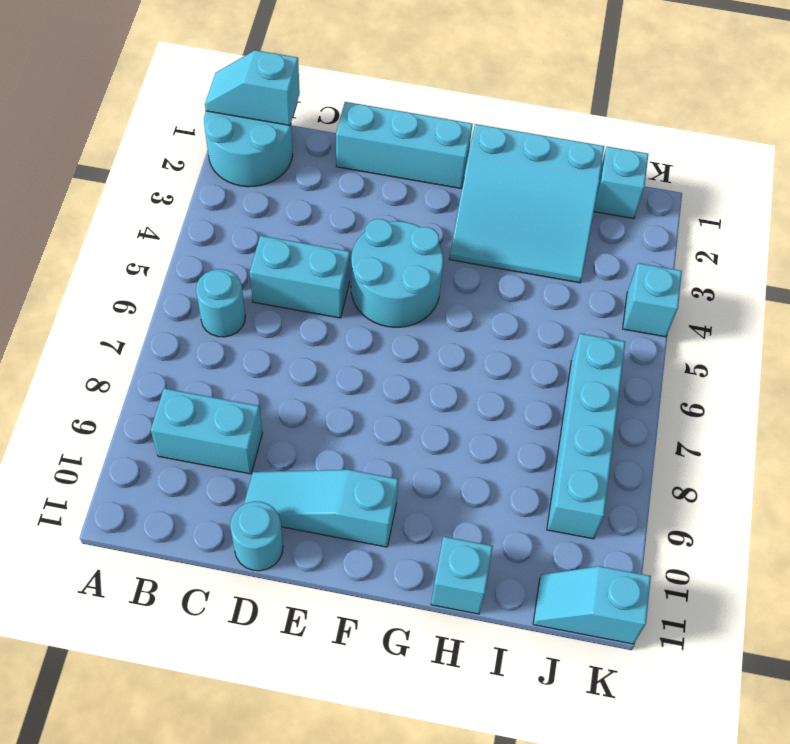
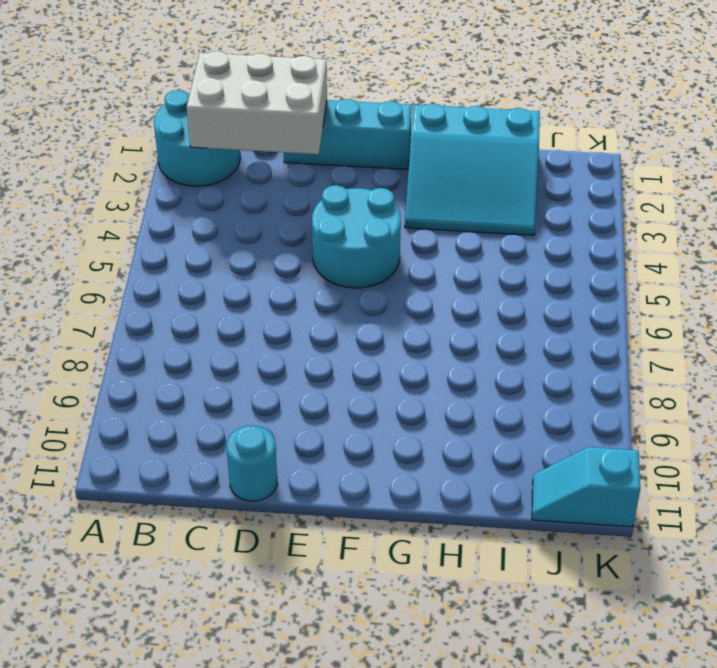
white brick B1:D2 level 2 -> cyan slope A1:B1 level 2 top B
none -> cyan round brick B6 level 1
none -> cyan brick B9:C9 level 1
none -> cyan brick C5:D5 level 1

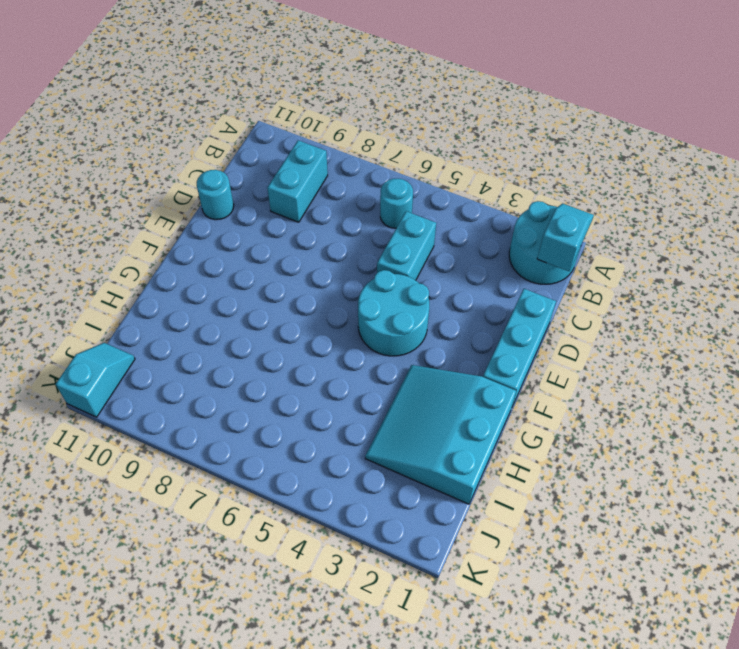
none -> cyan slope D10:F10 level 1 top F
none -> cyan brick H11 level 1
none -> cyan brick J1 level 1

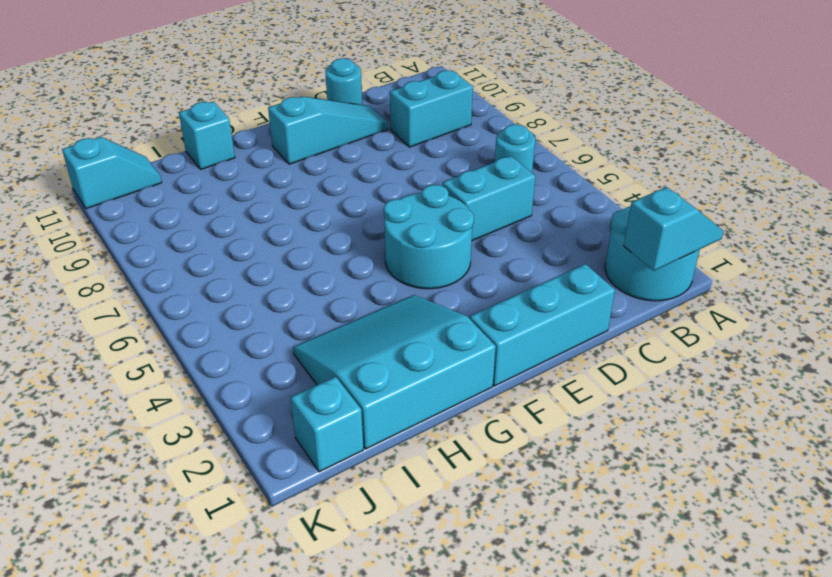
none -> cyan brick J6:J9 level 1
none -> cyan brick K4 level 1

